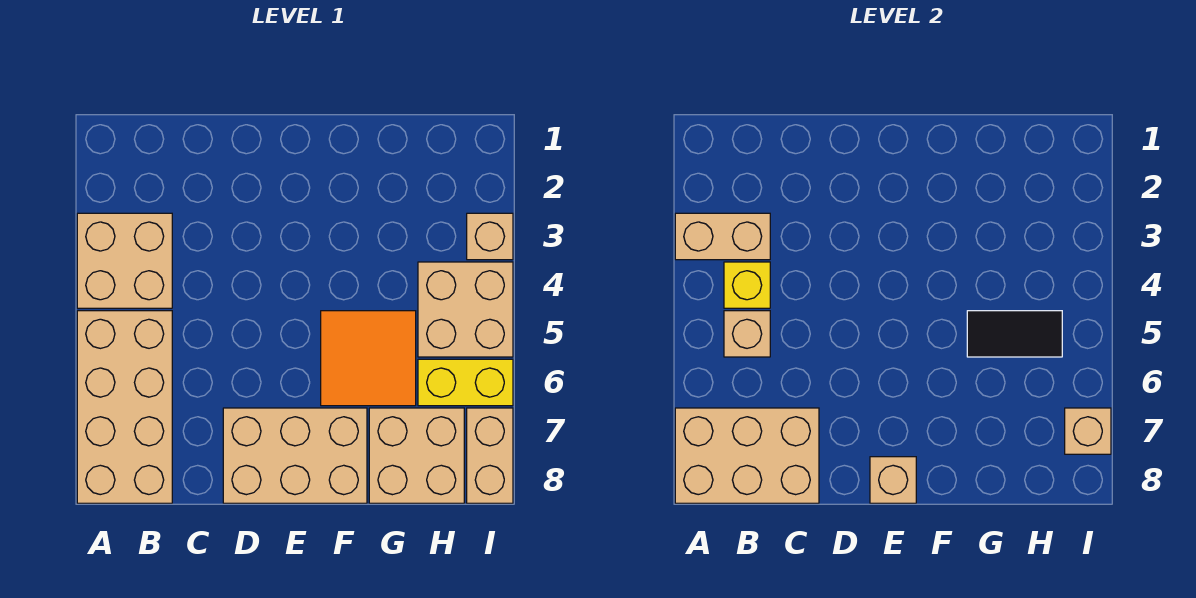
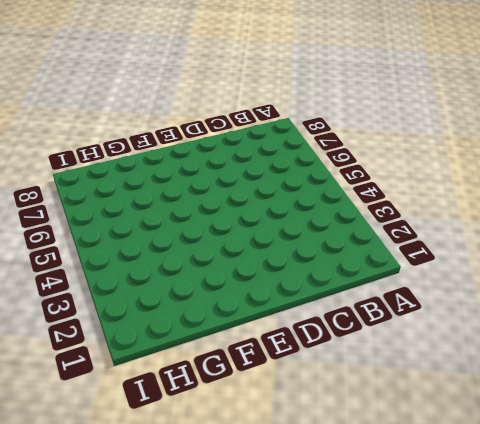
none -> tan brick A3:B4 level 1
none -> tan brick A5:B8 level 1
none -> tan brick D7:F8 level 1

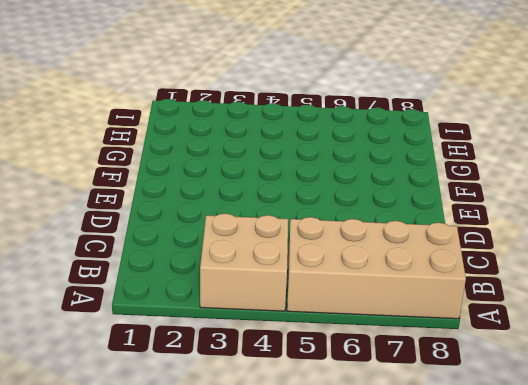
none -> tan brick D7:F8 level 1
none -> orange tile F5:G6 level 1
none -> tan brick G7:H8 level 1

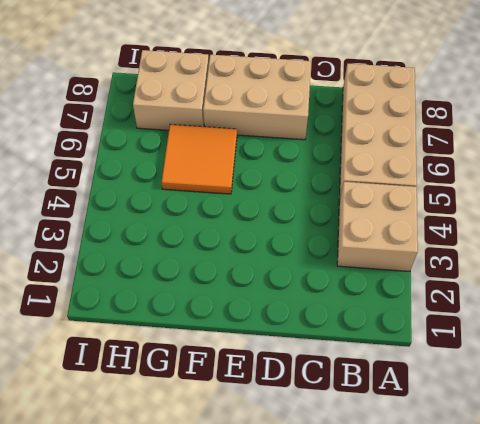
none -> tan brick H4:I5 level 1
none -> yellow brick H6:I6 level 1
none -> tan brick I3 level 1

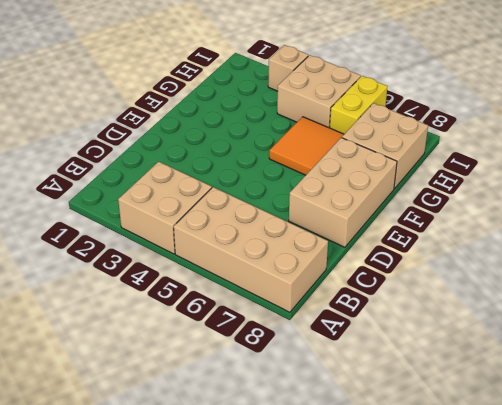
none -> tan brick I7:I8 level 1
none -> tan brick A3:B3 level 2
none -> tan brick A7:C8 level 2

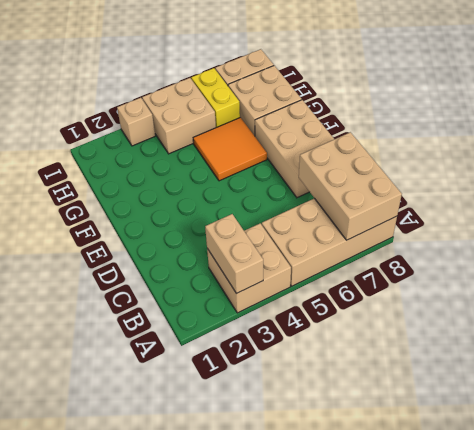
none -> yellow brick B4 level 2
none -> tan brick B5 level 2
none -> tan brick E8 level 2

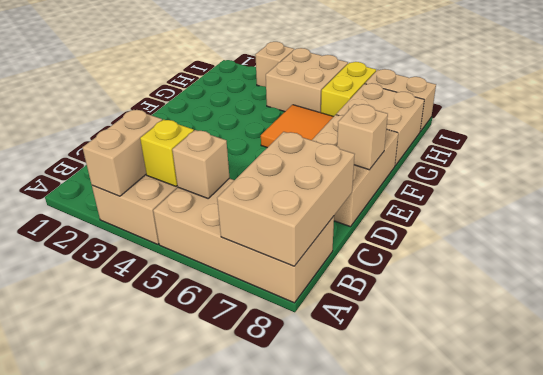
none -> black tile G5:H5 level 2
none -> tan brick I7 level 2

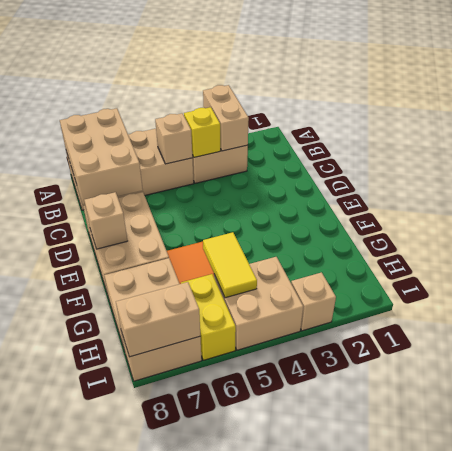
yellow tile G5:H5 level 2 -> black tile G5:H5 level 2
tan brick I7:I8 level 2 -> tan brick I7 level 2

